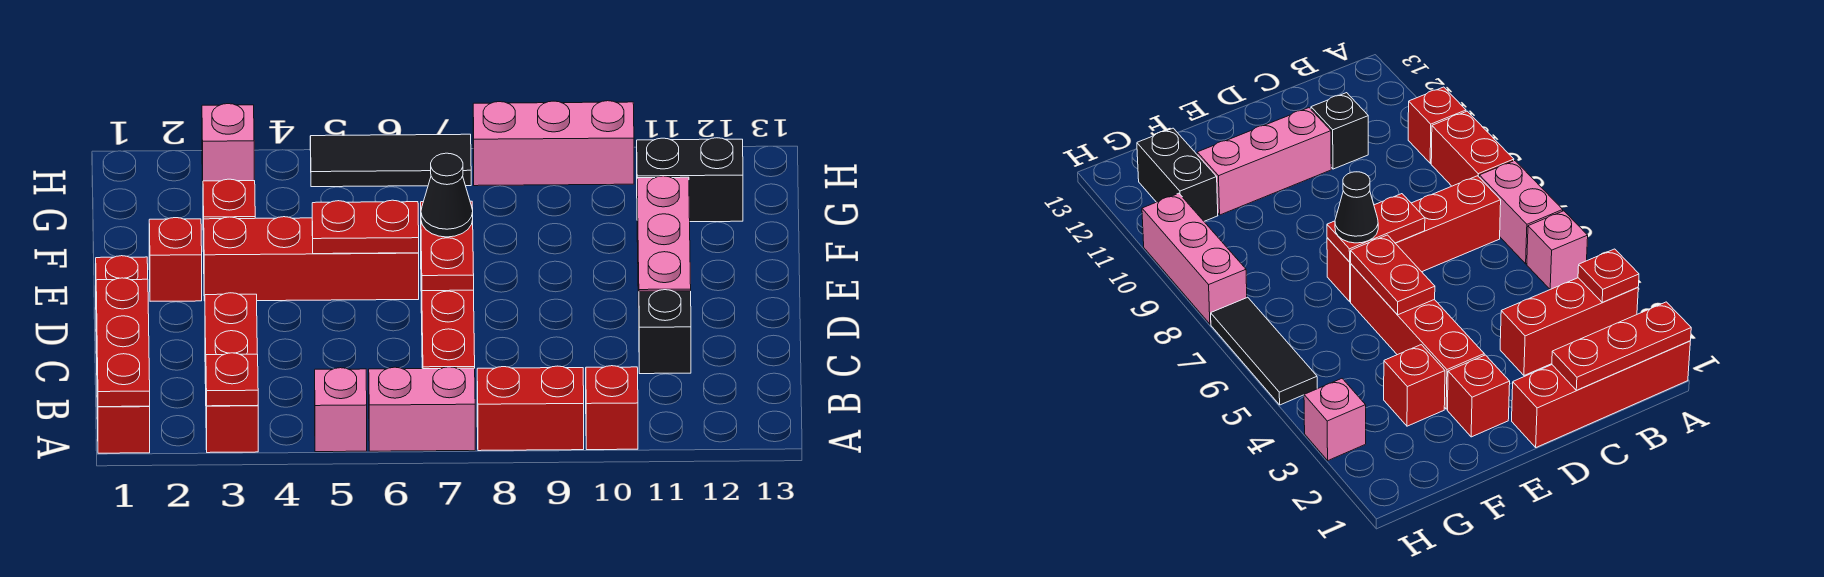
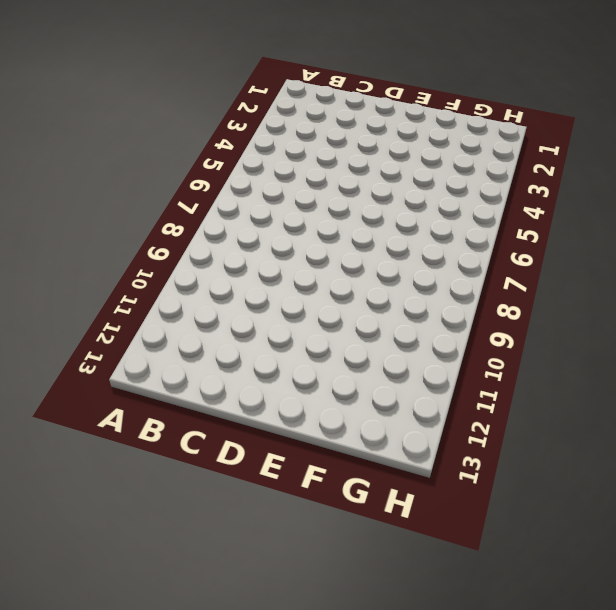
none -> red brick A1:D1 level 1
none -> red brick A3:C3 level 1
none -> pink brick A5 level 1

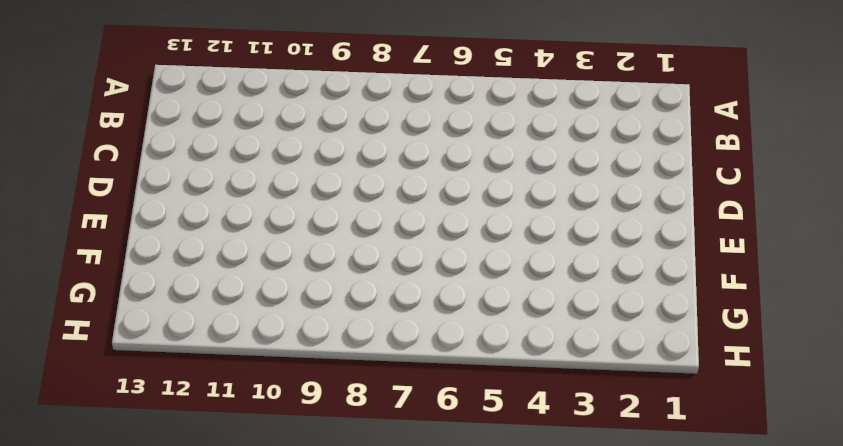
none -> red brick A1:D1 level 1
none -> red brick A3:C3 level 1
none -> pink brick A5 level 1

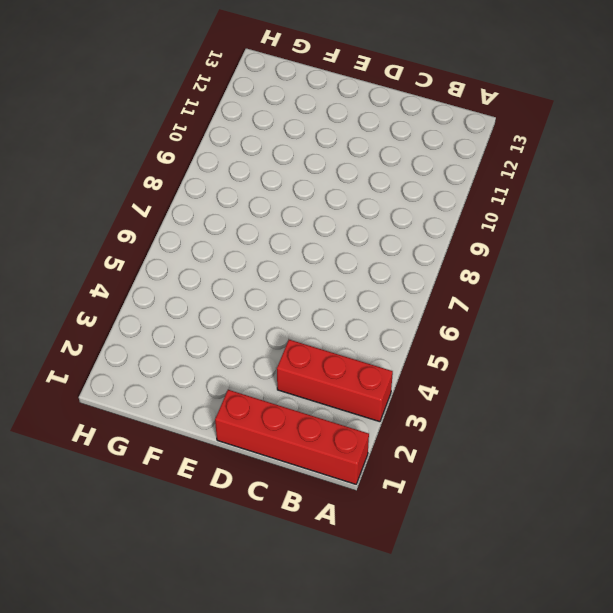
none -> pink brick A5 level 1
none -> pink brick A6:A7 level 1
none -> red brick A8:A9 level 1

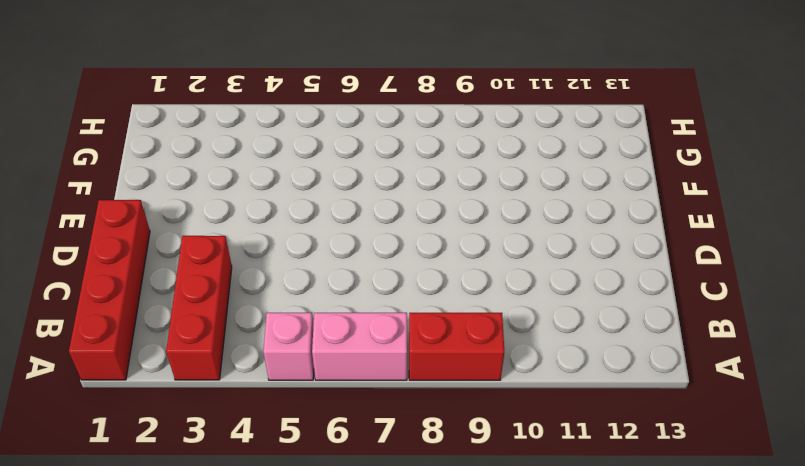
none -> red brick A10 level 1
none -> red brick B7:E7 level 1
none -> black brick C11 level 1

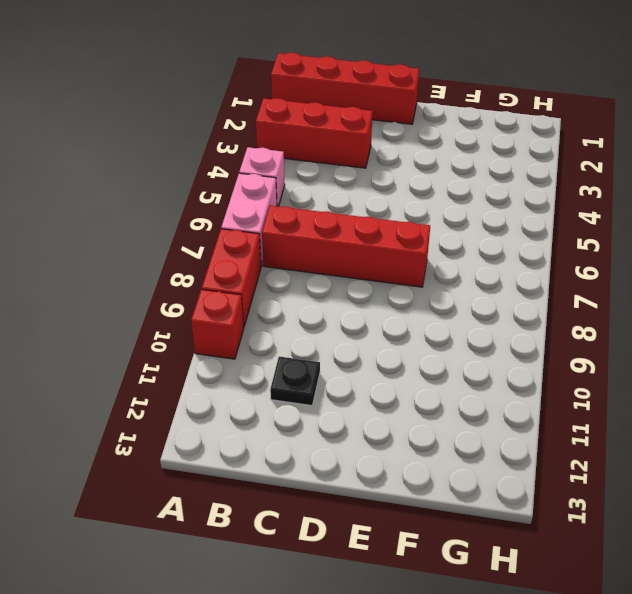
black plate C11 level 1 -> black brick C11 level 1
none -> pink brick D11:F11 level 1
none -> red brick E2 level 1
none -> red brick E3:E6 level 1

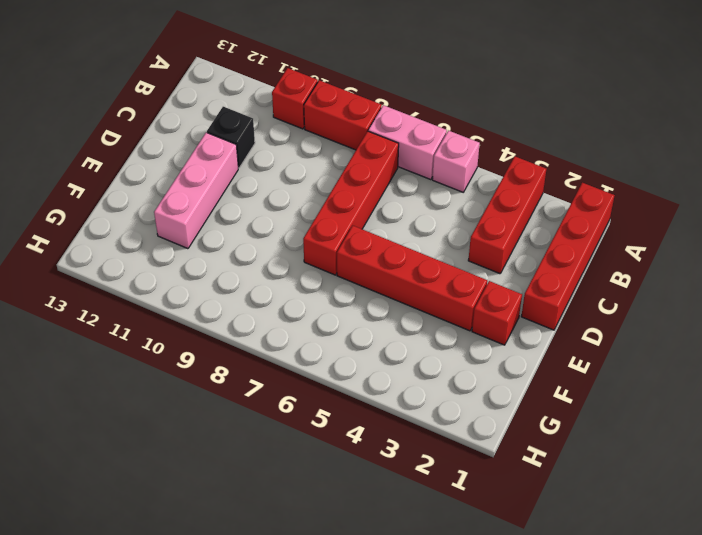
none -> red brick F3 level 1
none -> black brick G11:G12 level 1
none -> pink brick H3 level 1

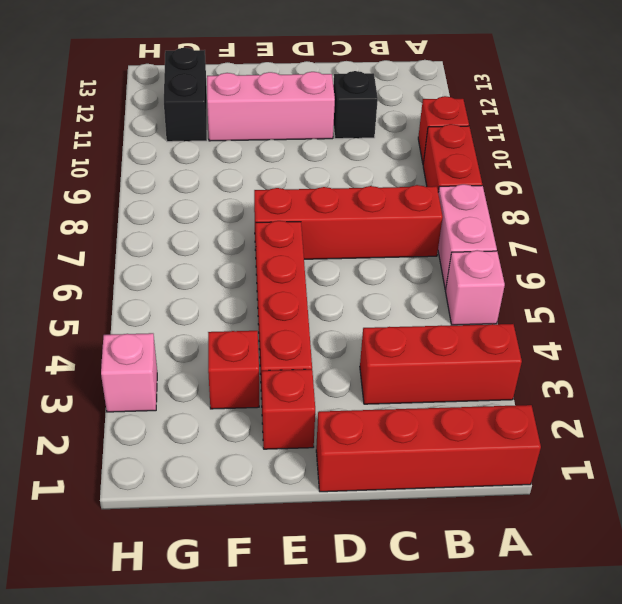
none -> black tile H5:H7 level 1
none -> pink brick H8:H10 level 1
none -> red plate A1:C1 level 2

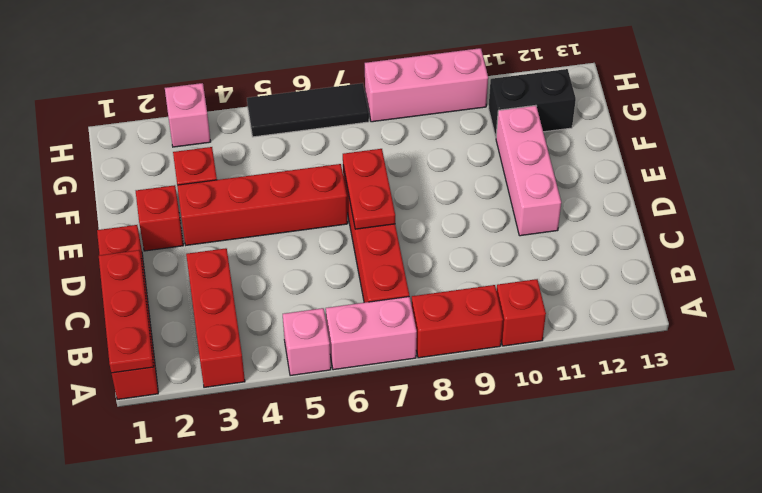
none -> black brick C11 level 1
none -> red plate A3 level 2
none -> red plate E5:E6 level 2

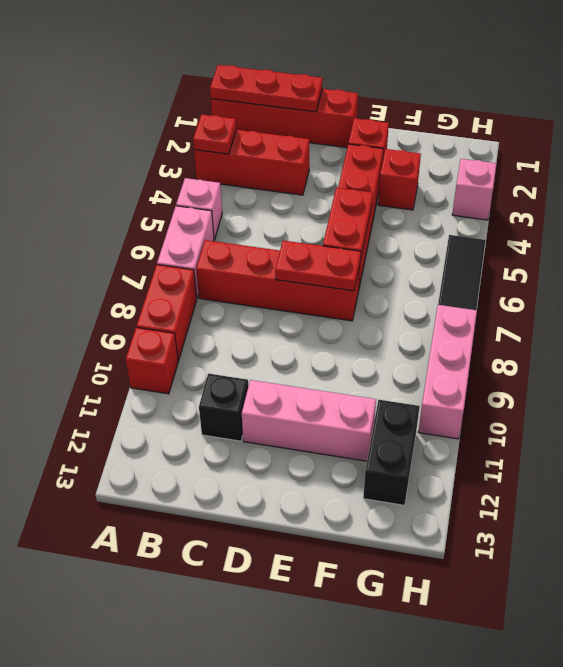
none -> black cone E7 level 3

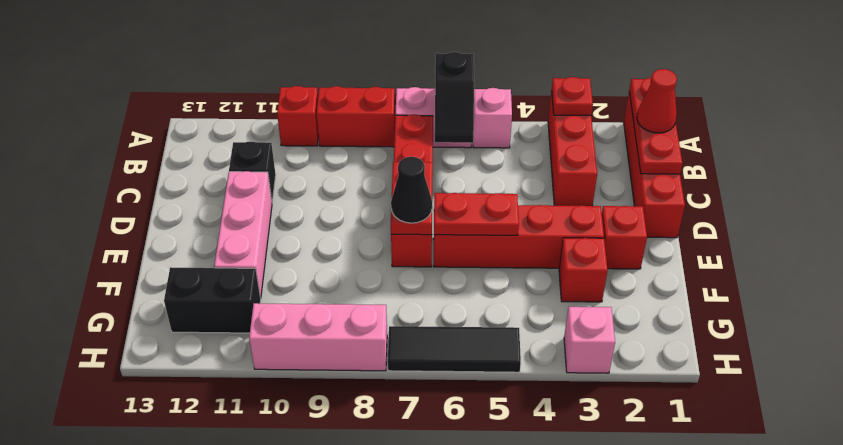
black slope A6:B6 level 2 top A -> none
red cone B1 level 3 -> none

